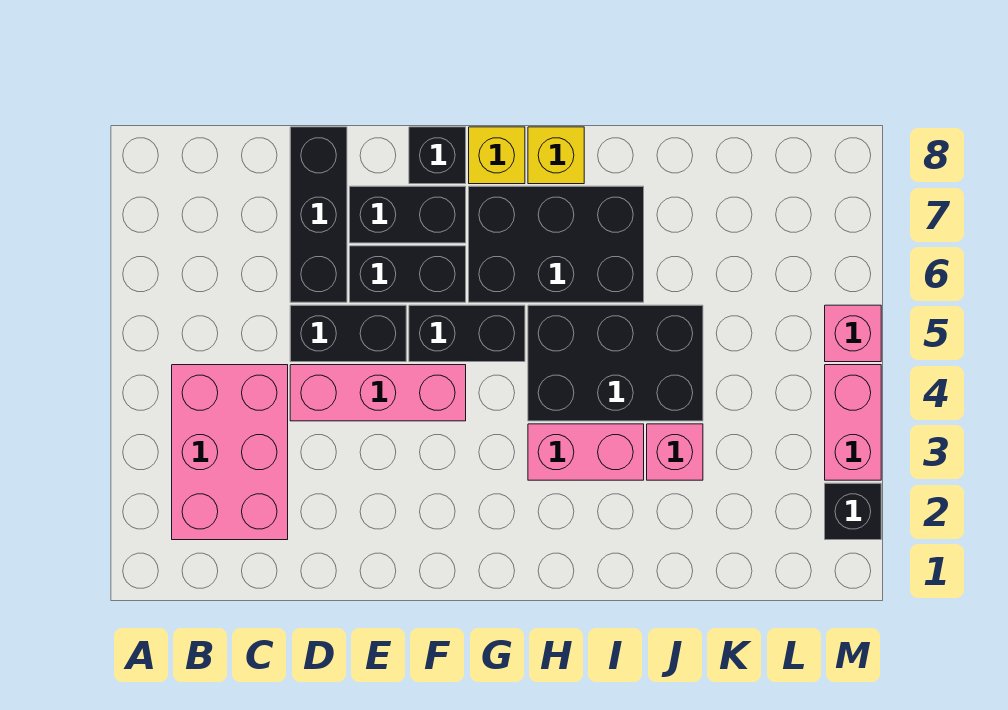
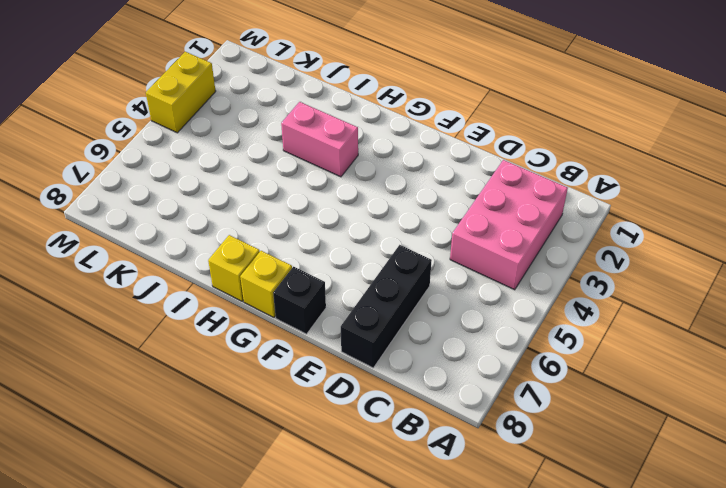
yellow brick M3:M4 level 1 -> pink brick M3:M4 level 1
none -> pink brick D4:F4 level 1
none -> black brick D5:E5 level 1
none -> black brick E6:F6 level 1

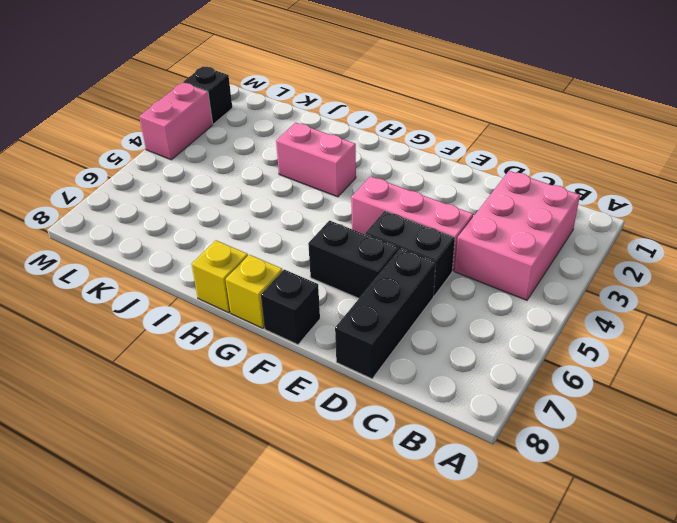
none -> black brick E7:F7 level 1
none -> black brick F5:G5 level 1
none -> black brick G6:I7 level 1

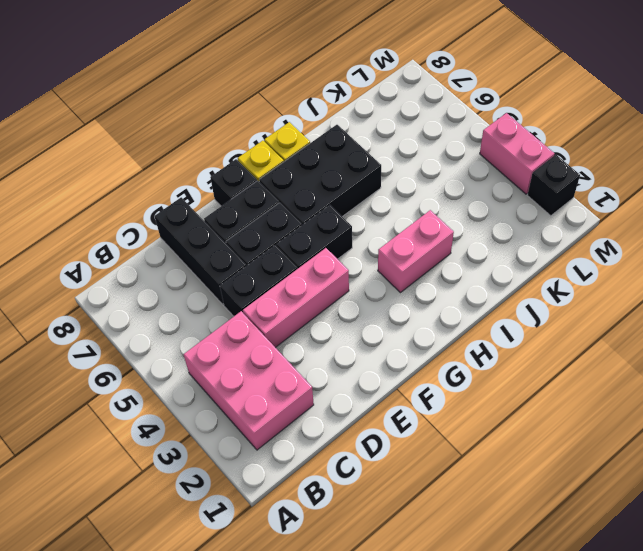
none -> black brick H4:J5 level 1
none -> pink brick J3 level 1
none -> pink brick M5 level 1

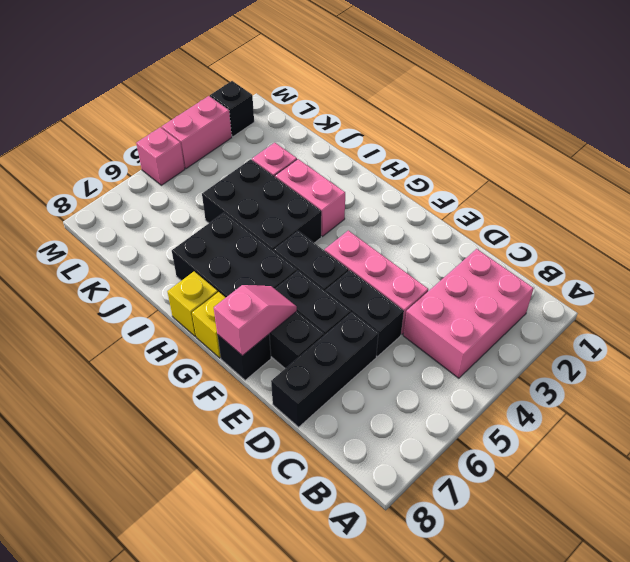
pink slope F7:F8 level 2 top 8 -> none

